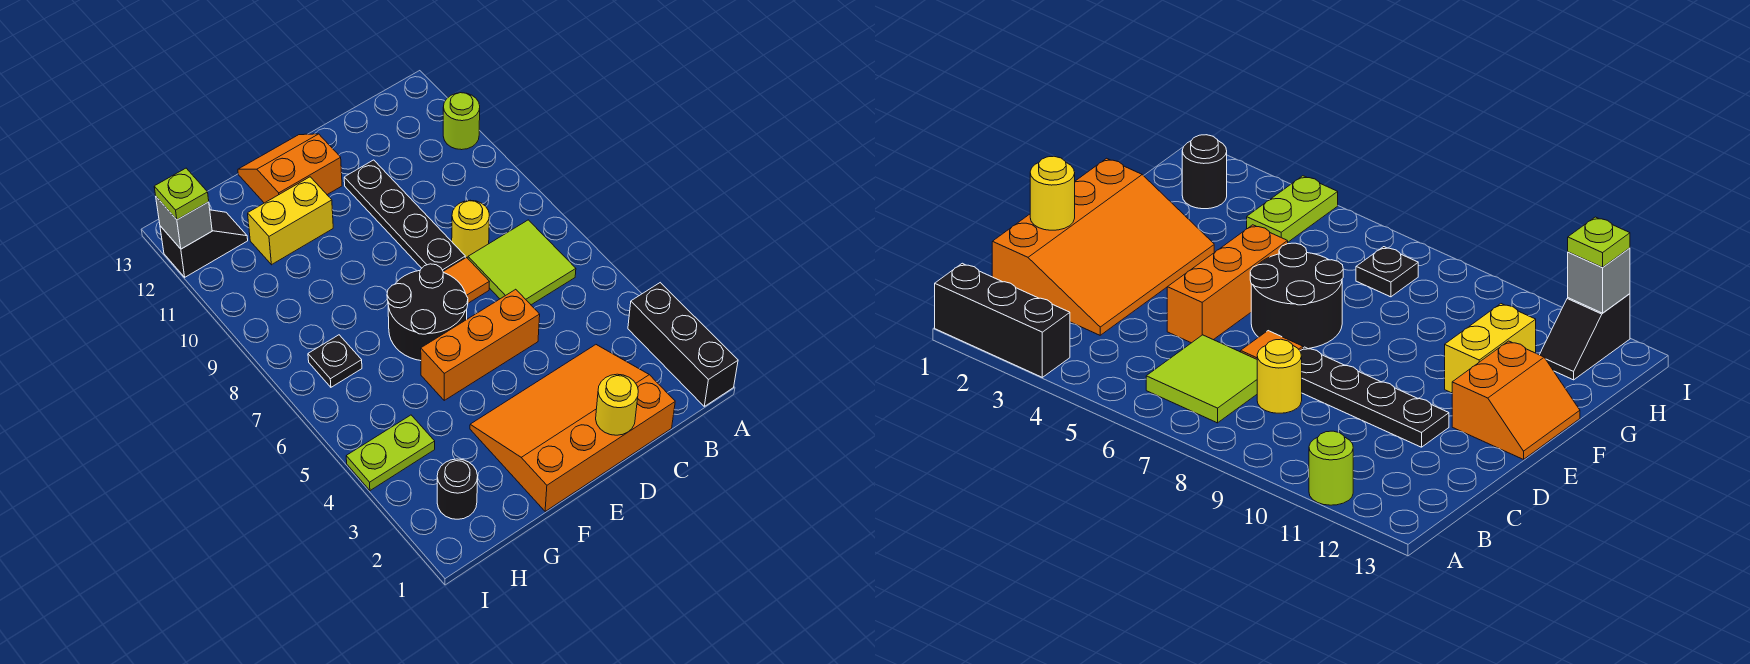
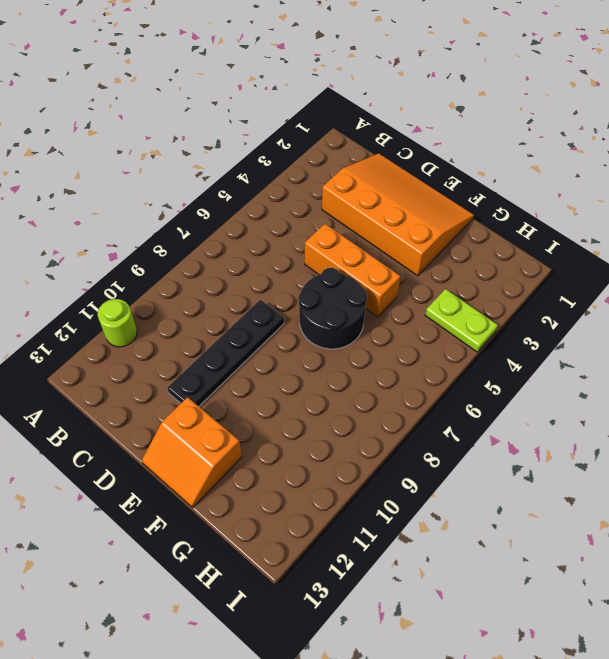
orange slope C1:F3 level 1 top 3 -> orange slope C1:F3 level 1 top 1
none -> black brick A1:A3 level 1
none -> lime tile B6:C7 level 1
none -> yellow round brick C8 level 1

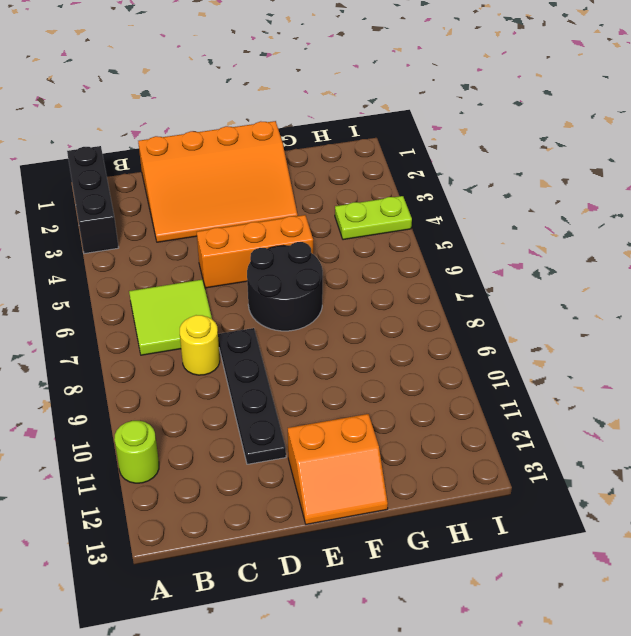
none -> orange tile D7 level 1
none -> yellow brick F11:G11 level 1
none -> black round brick H2 level 1

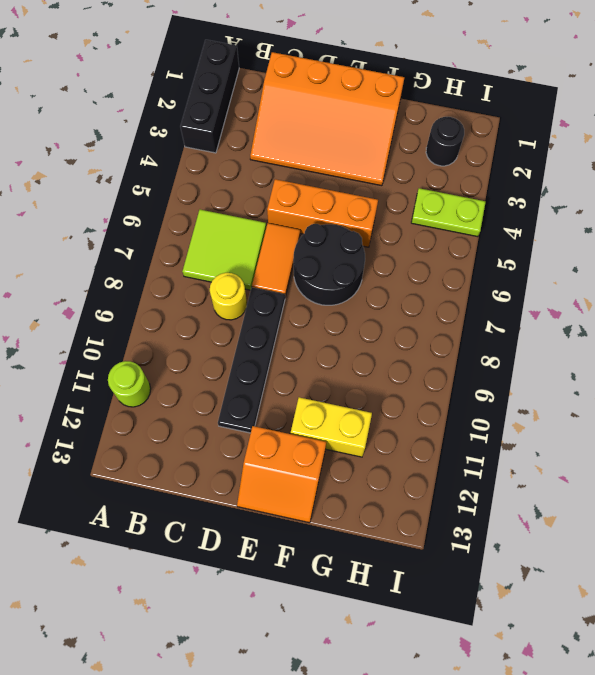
orange tile D6:D7 level 1 -> orange tile D7 level 1
none -> black plate H7 level 1
none -> black slope H12:I12 level 1 top I
none -> yellow round brick D1 level 2

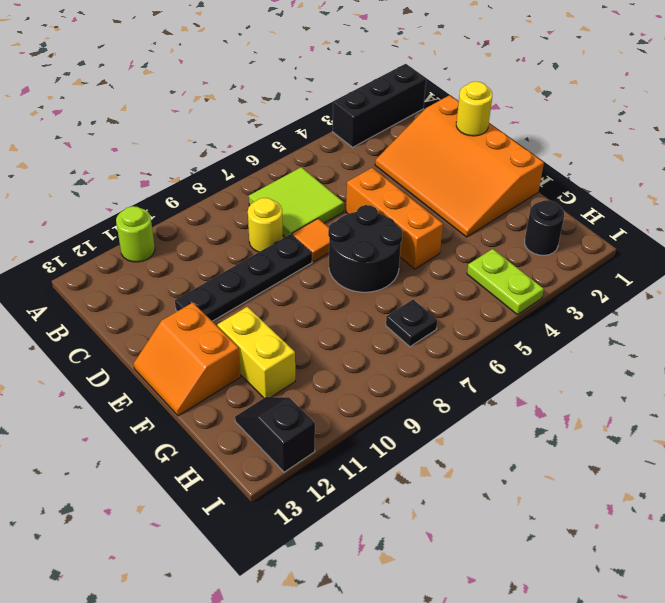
none -> grey brick I12 level 2
none -> lime plate I12 level 3

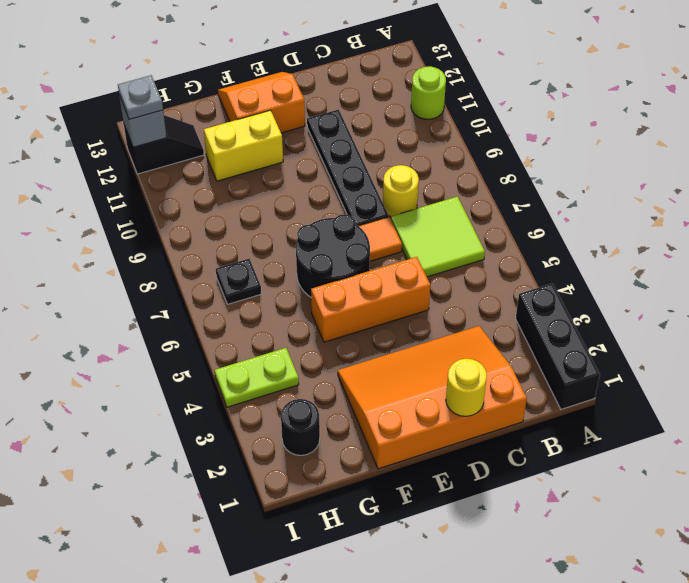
grey plate I12 level 3 -> lime plate I12 level 3

